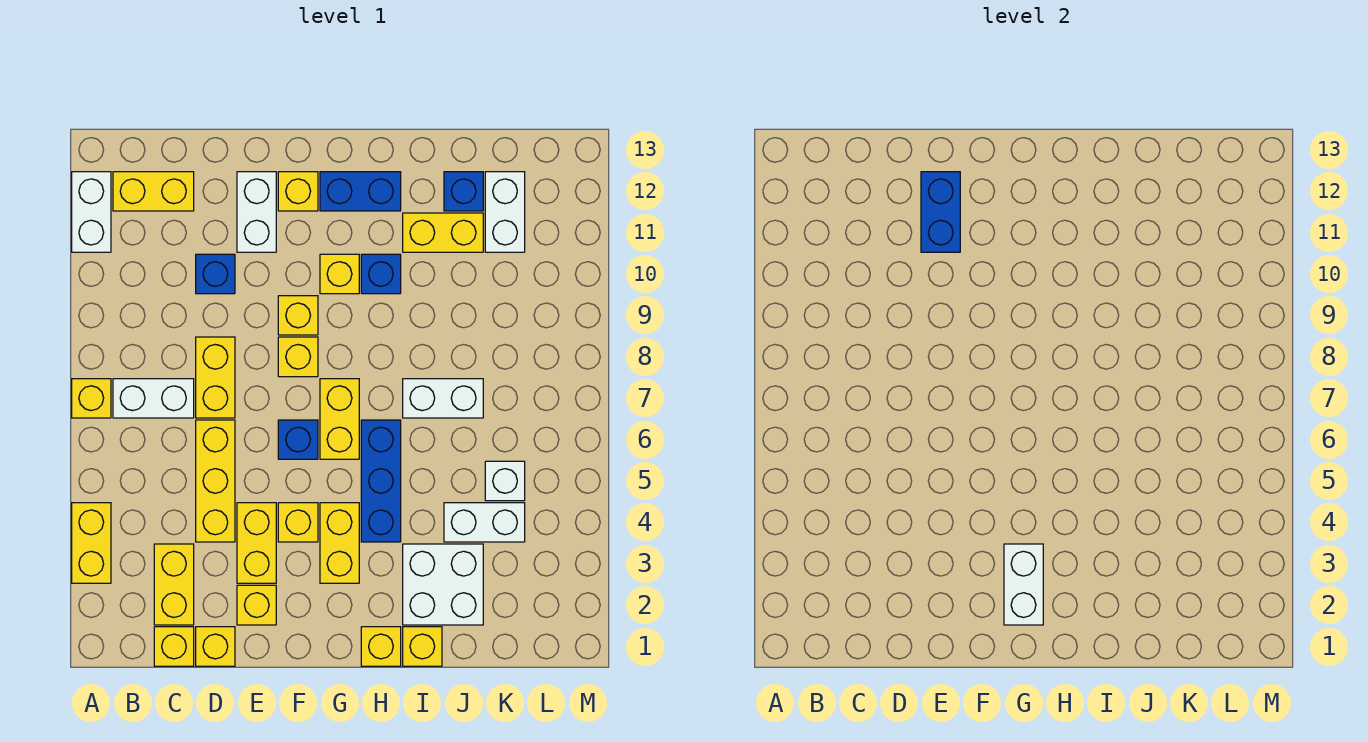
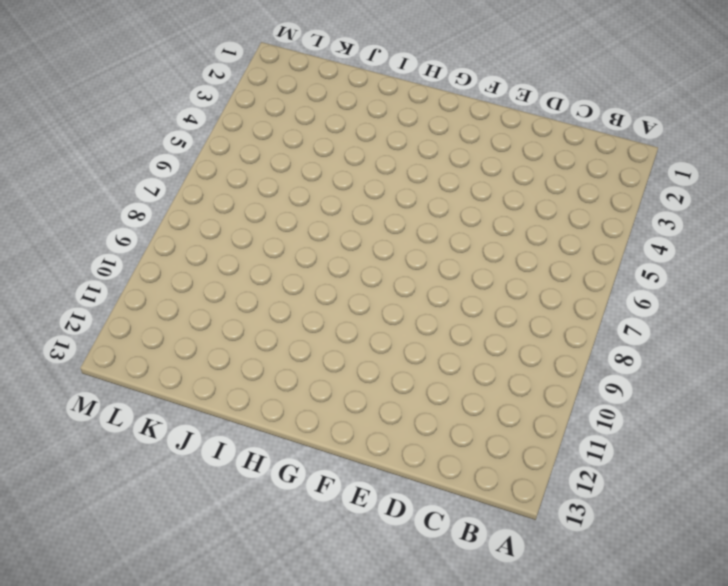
none -> yellow brick A3:A4 level 1
none -> yellow brick A7 level 1
none -> white brick A11:A12 level 1
none -> white brick B7:C7 level 1

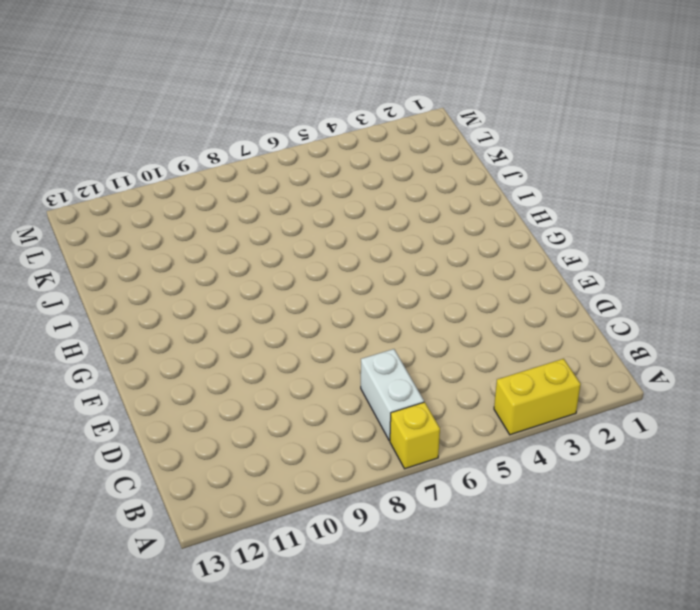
none -> white brick A11:A12 level 1
none -> yellow brick B12:C12 level 1
none -> yellow brick C1 level 1
none -> yellow brick C2:C3 level 1

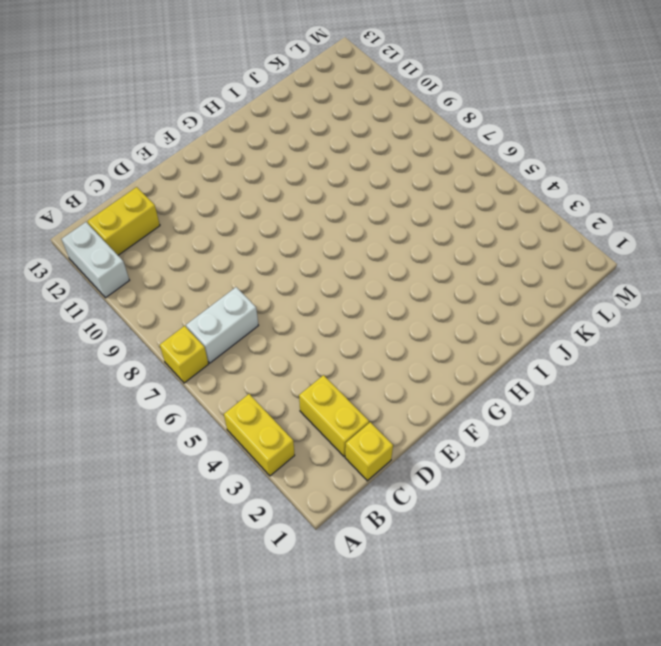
none -> yellow brick D1 level 1
none -> yellow brick D4:D6 level 1
none -> yellow brick D7:D8 level 1
none -> blue brick D10 level 1

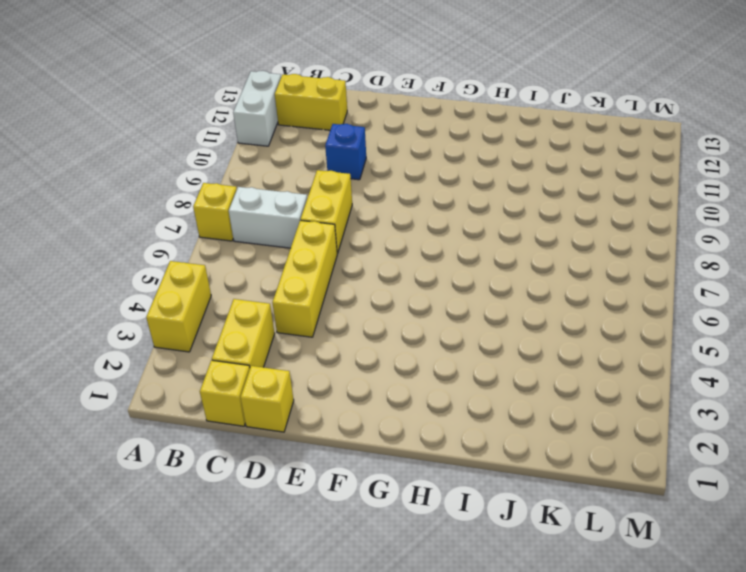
none -> yellow brick E2 level 1
none -> yellow brick E3:E4 level 1
none -> white brick E11:E12 level 1
none -> yellow brick F4 level 1

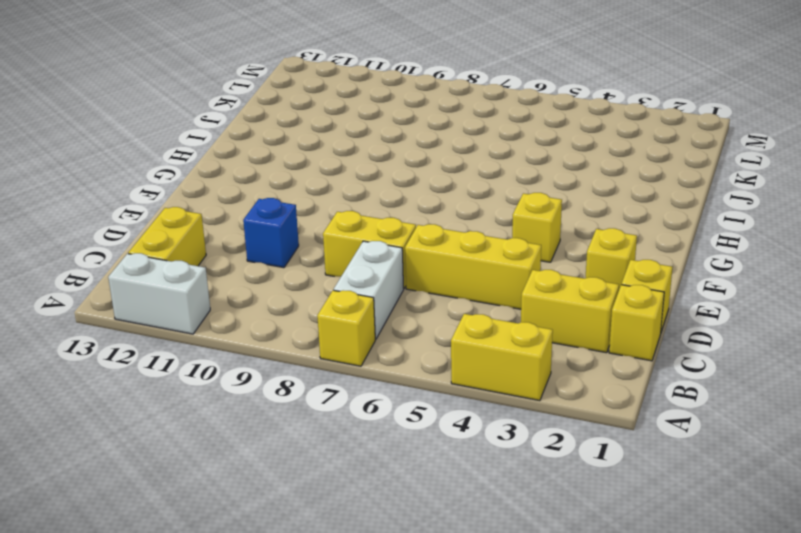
none -> yellow brick E3:E4 level 1
none -> white brick E11:E12 level 1
none -> blue brick F6 level 1
none -> yellow brick F8 level 1

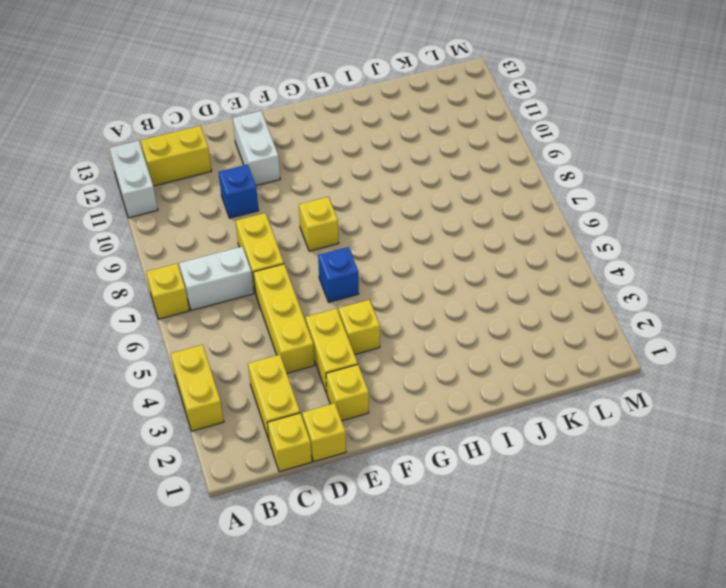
none -> yellow brick F9 level 1
none -> yellow brick F12 level 1
none -> yellow brick G3:G4 level 1
none -> yellow brick G6:G7 level 1

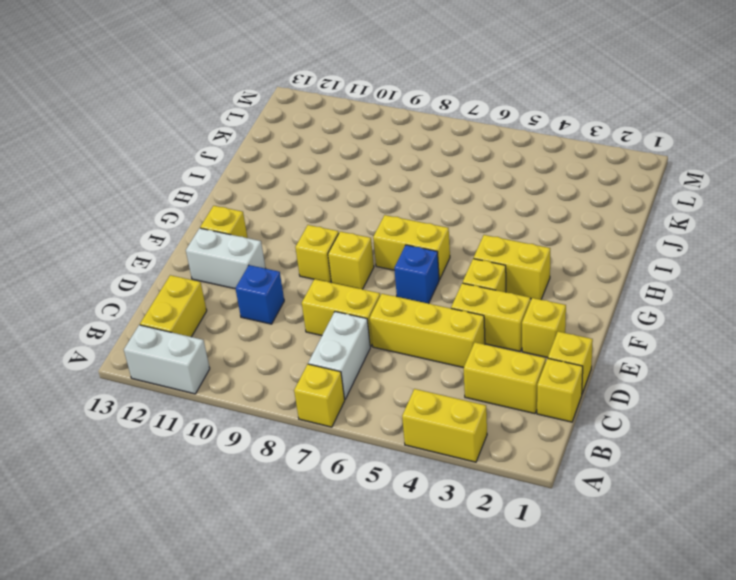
none -> yellow brick G10 level 1
none -> blue brick G12:H12 level 1
none -> yellow brick H1 level 1
none -> blue brick H4:H6 level 1

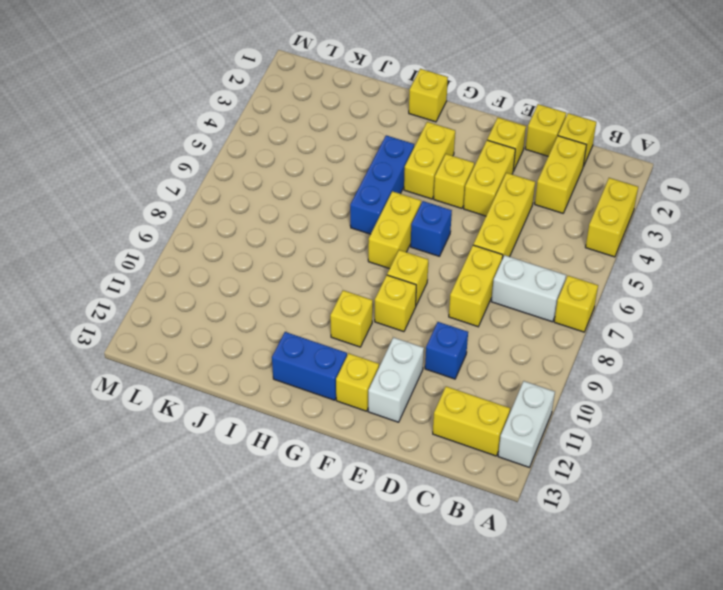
none -> blue brick H10 level 1
none -> yellow brick I1 level 1
none -> white brick I2:J3 level 1
none -> white brick I7:J7 level 1

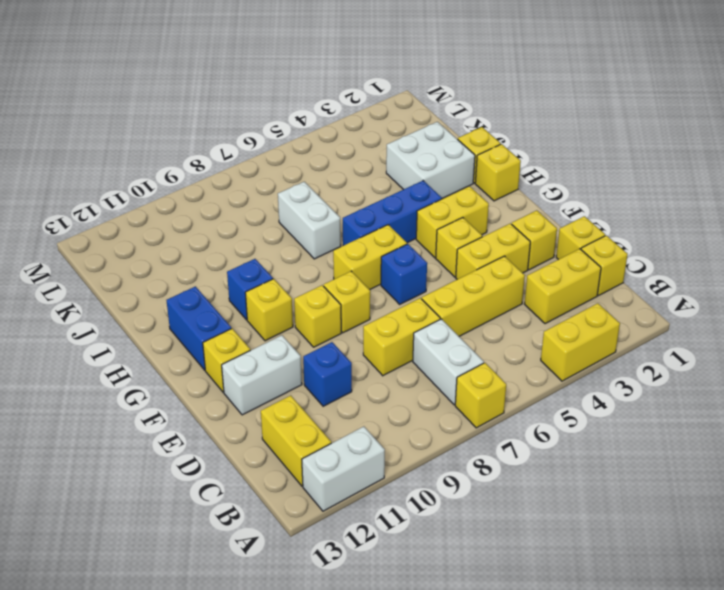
none -> yellow brick I11:J11 level 1
none -> white brick J4:K4 level 1
none -> blue brick J12 level 1
none -> white brick K5 level 1

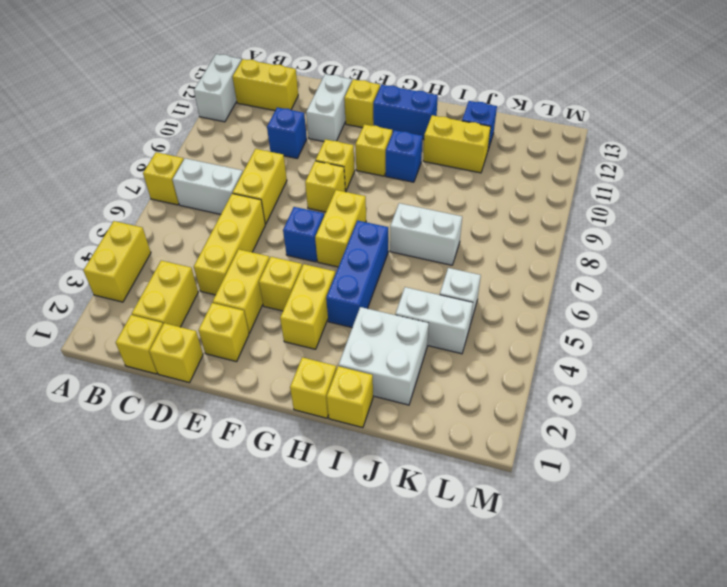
none -> white brick K11:K12 level 1
none -> blue brick E11:E12 level 2
none -> white brick G2:G3 level 2

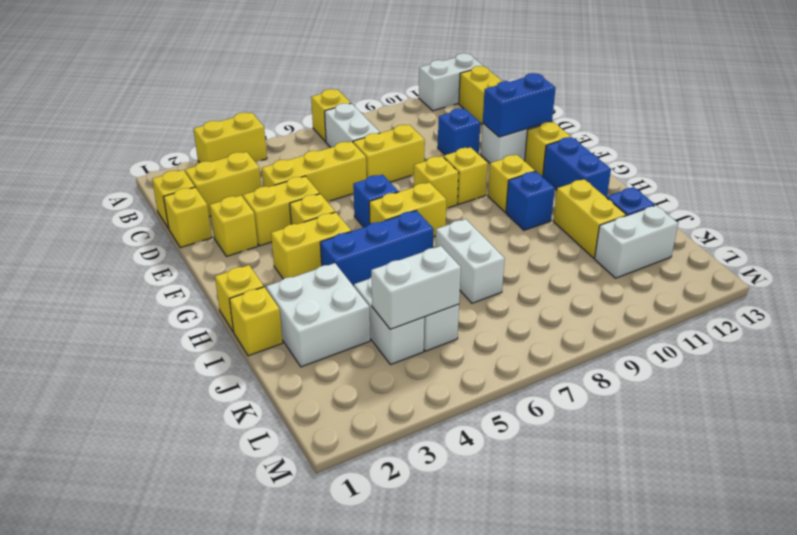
white brick K4:K5 level 2 -> white brick G2:G3 level 2

